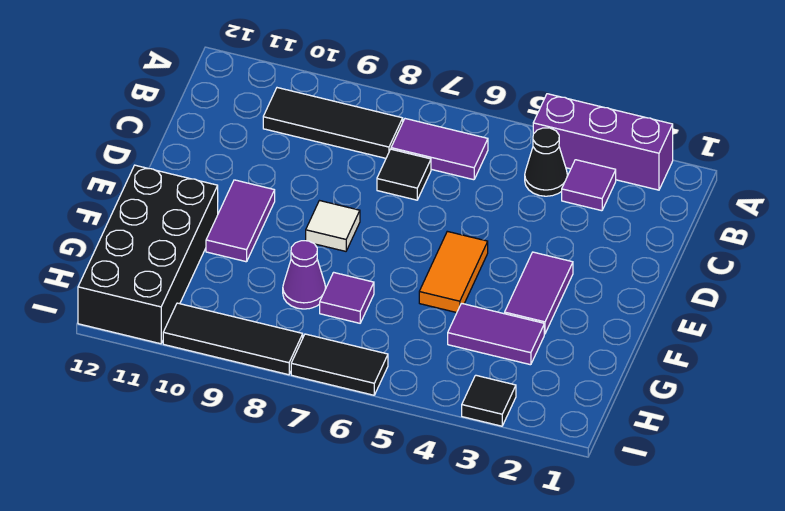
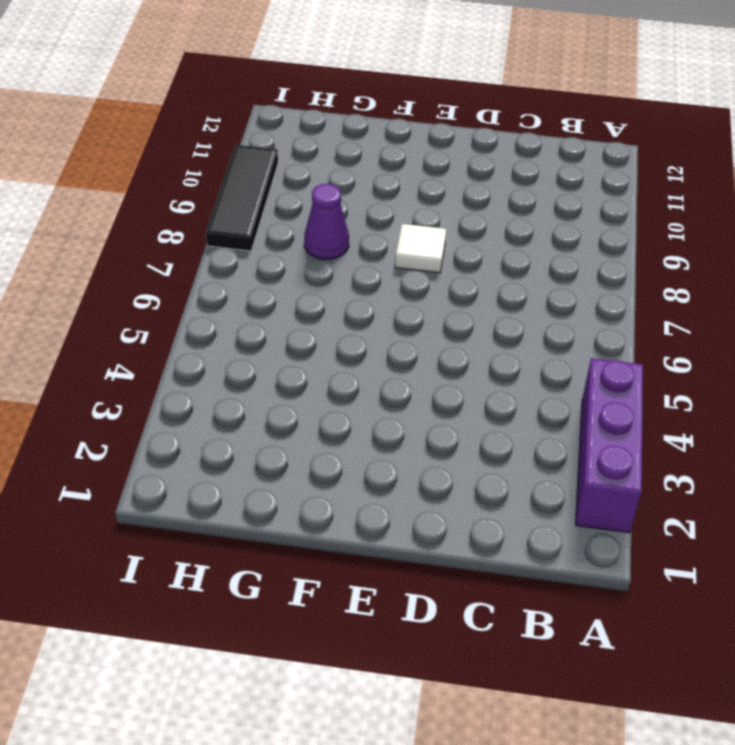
none -> purple tile B3 level 1
none -> black cone B4 level 1
none -> purple tile B6:B7 level 1

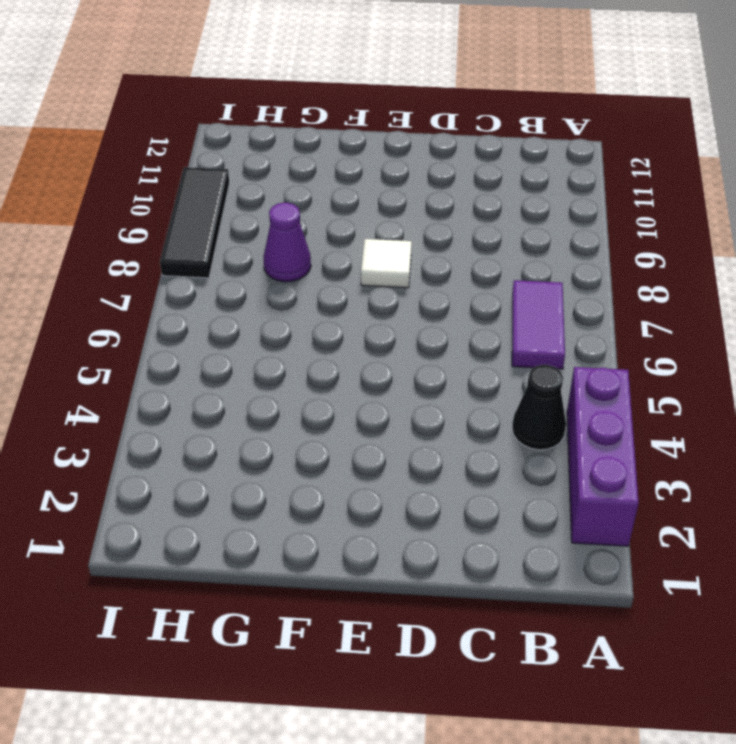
none -> purple tile B3 level 1
none -> black tile B8:B10 level 1
none -> black tile C7 level 1

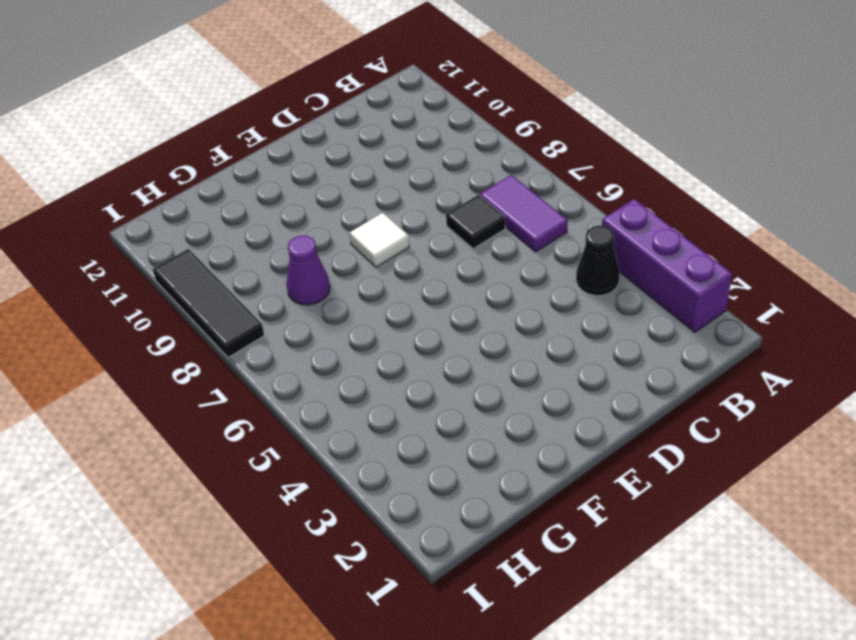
none -> purple tile B3 level 1
none -> black tile B8:B10 level 1
none -> purple tile E3:F3 level 1

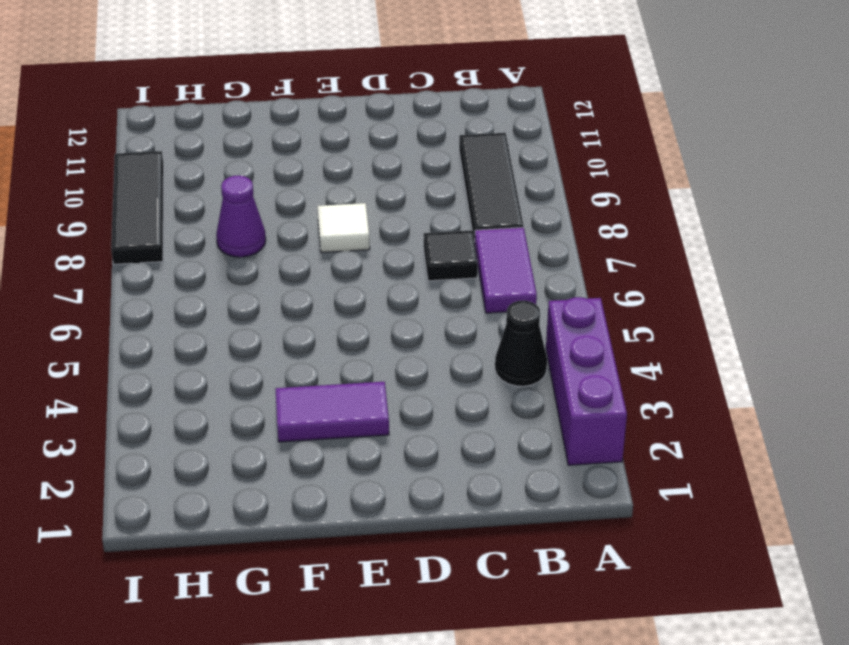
none -> purple tile B3 level 1
none -> orange tile E5:F5 level 1
none -> purple tile E10:F10 level 1

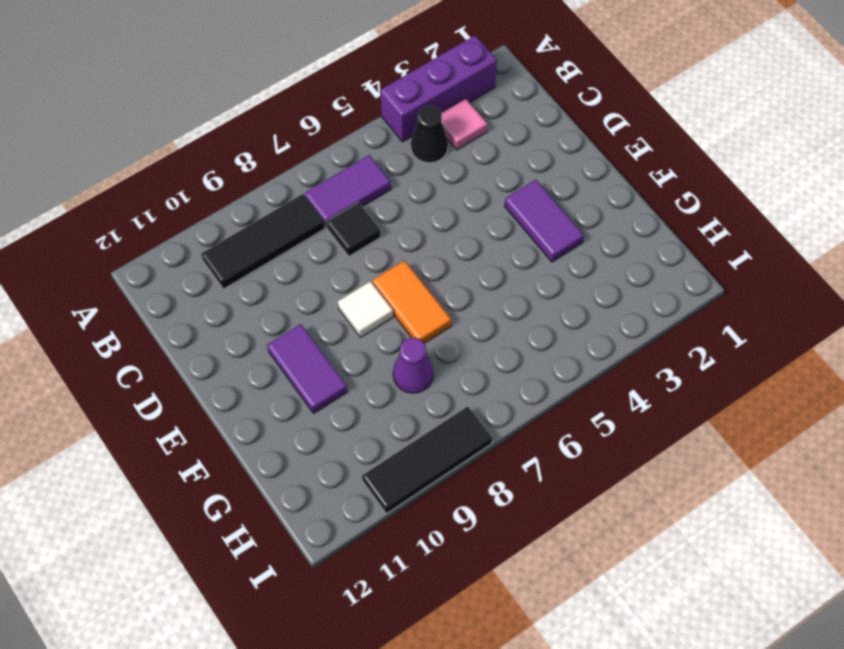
pink tile B3 level 1 -> purple tile B3 level 1
orange tile E7:F7 level 1 -> orange tile E5:F5 level 1
none -> black brick F11:I12 level 1
none -> purple tile G3:G4 level 1
none -> purple tile G7 level 1

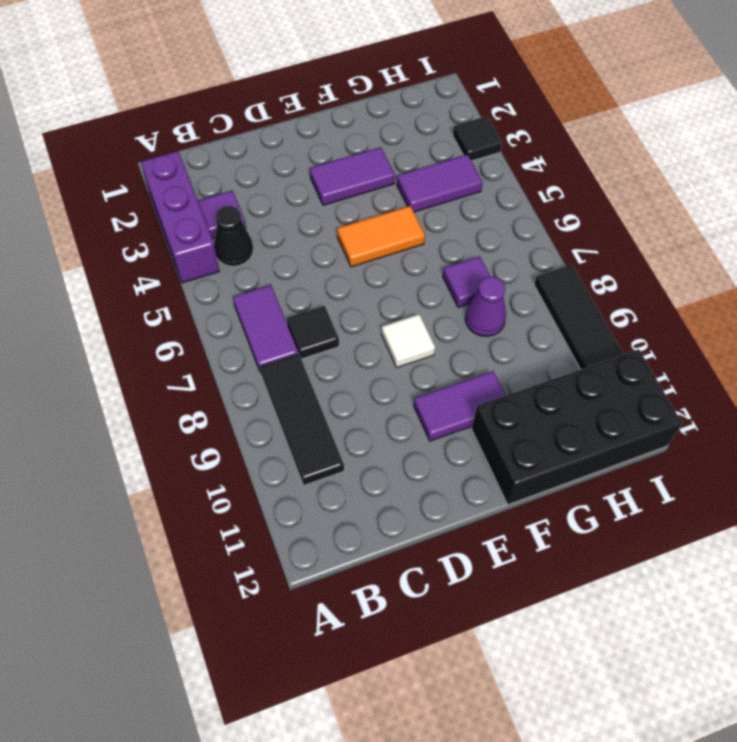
purple tile G4:H4 level 1 -> purple tile G3:G4 level 1
none -> black tile I6:I7 level 1

